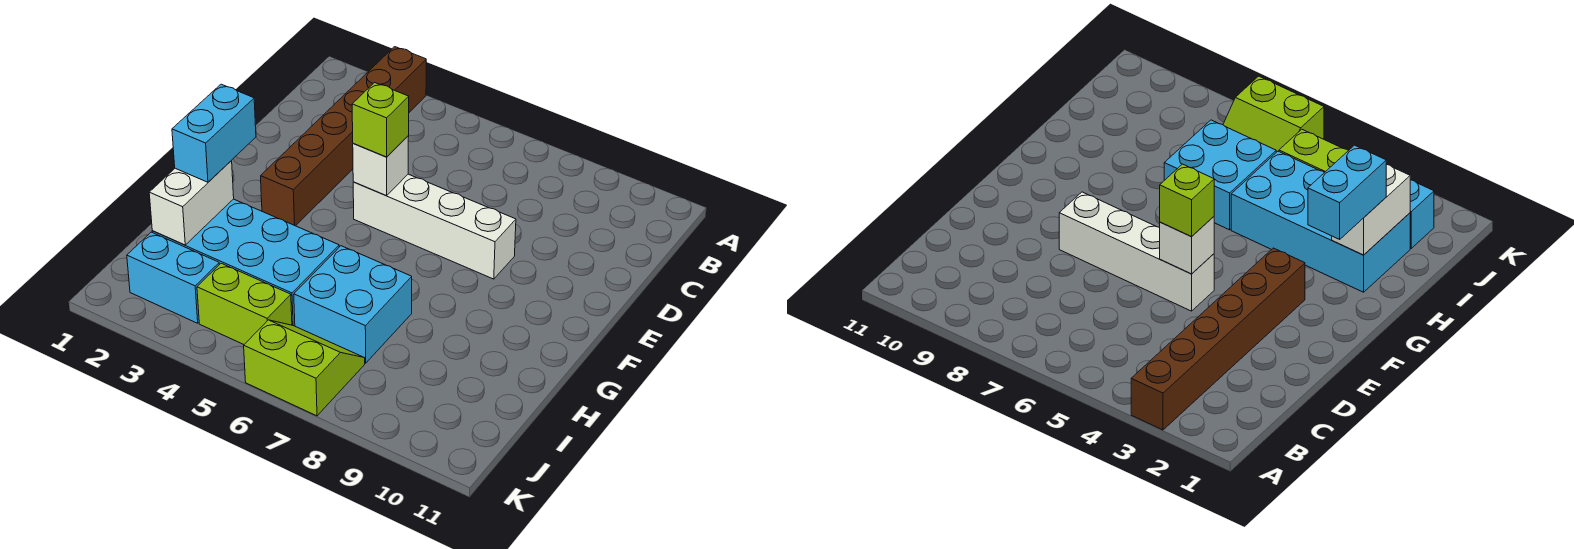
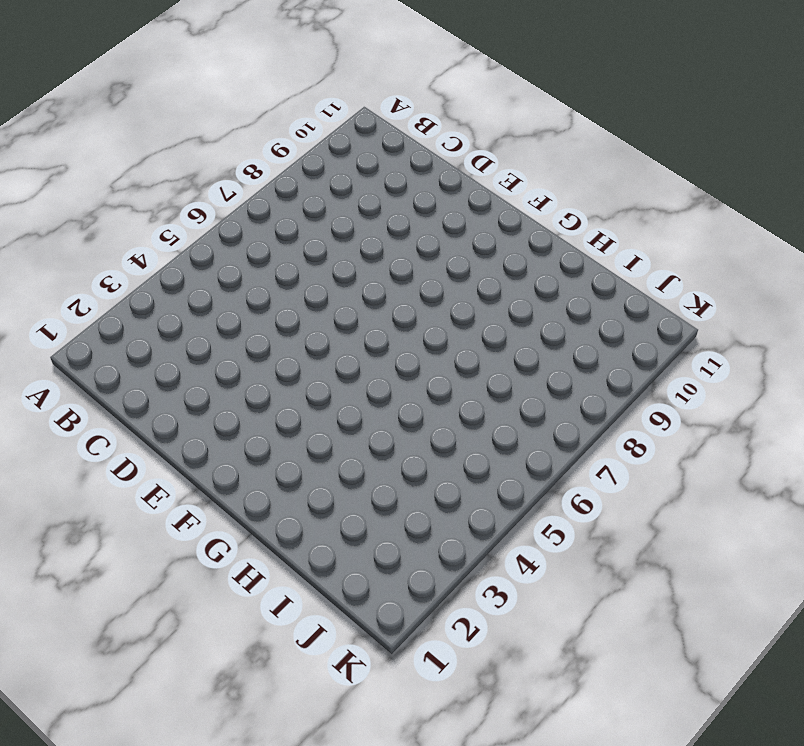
none -> brown brick A3:F3 level 1
none -> white brick E5:E8 level 1

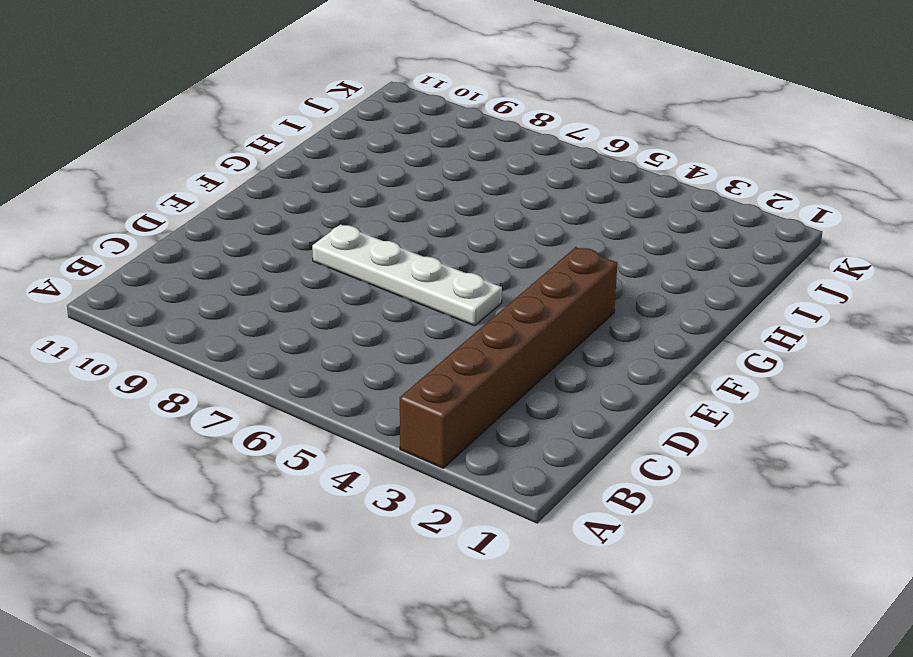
white plate E5:E8 level 1 -> white brick E5:E8 level 1
none -> cyan brick H2:I5 level 1
none -> cyan brick H6:I7 level 1

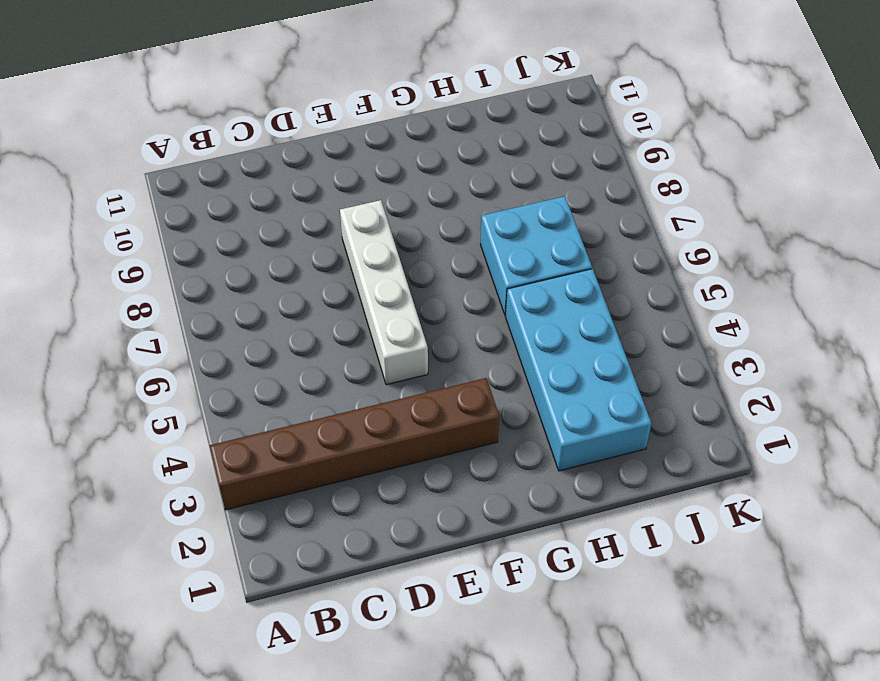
none -> cyan brick J2:J3 level 1
none -> lime brick J4:J5 level 1

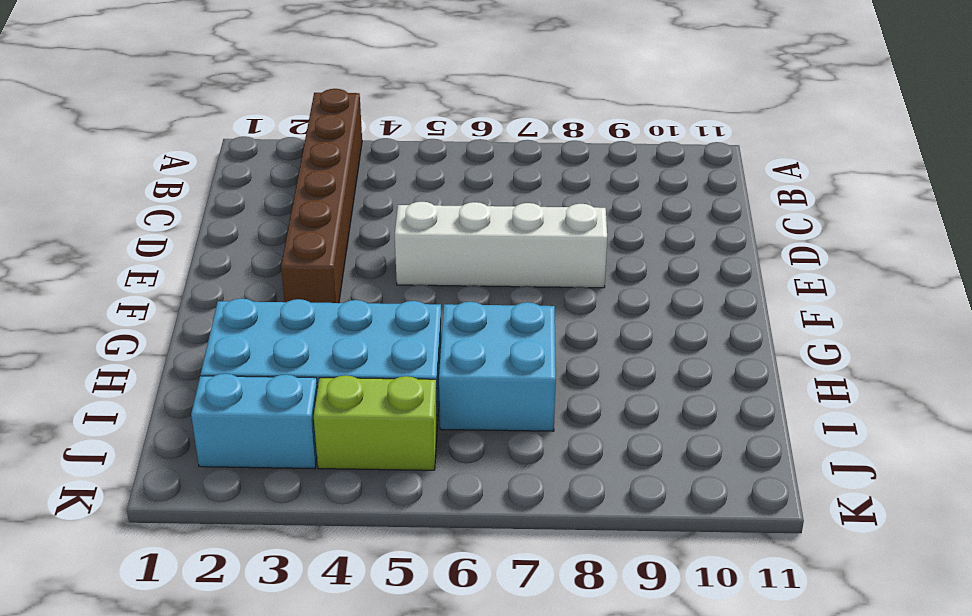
none -> lime slope J6:K7 level 1 top K
none -> white brick E5 level 2

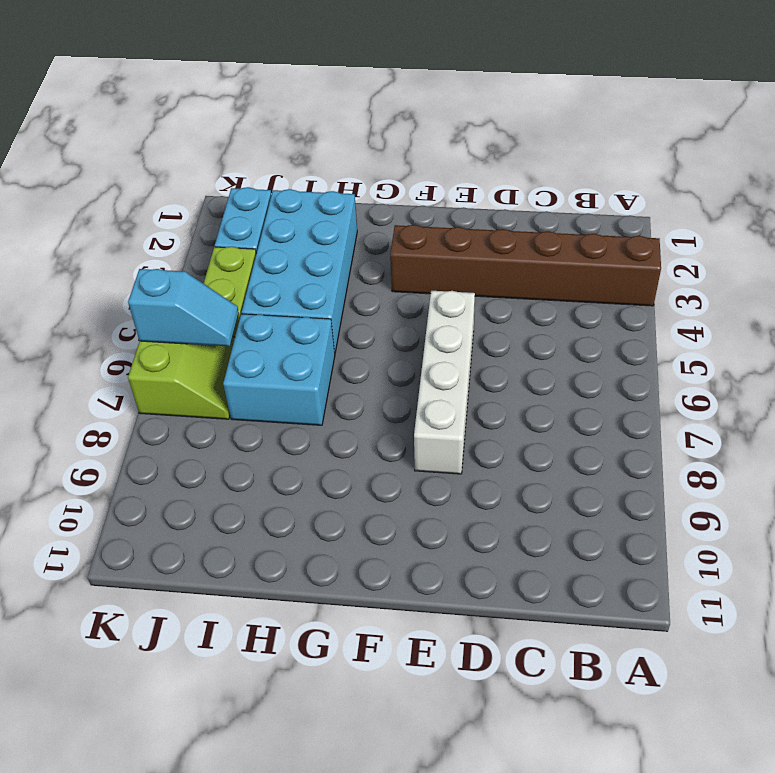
cyan slope J6:K6 level 2 top K -> none
none -> white brick E5 level 2
none -> white brick H2:I2 level 2

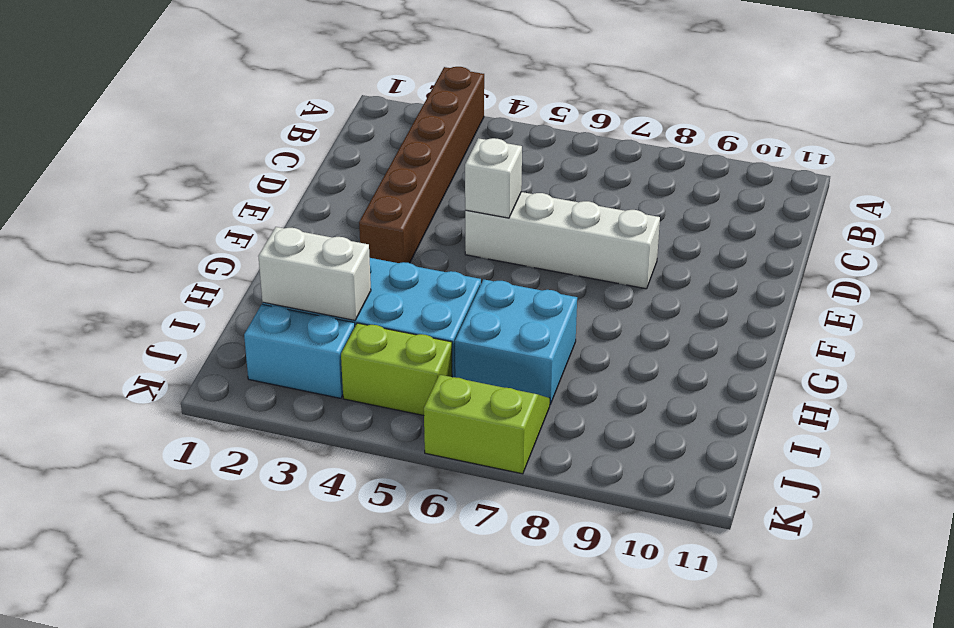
white brick I2:I3 level 2 -> white brick H2:I2 level 2
none -> lime brick E5 level 3
none -> cyan brick G2:H2 level 3

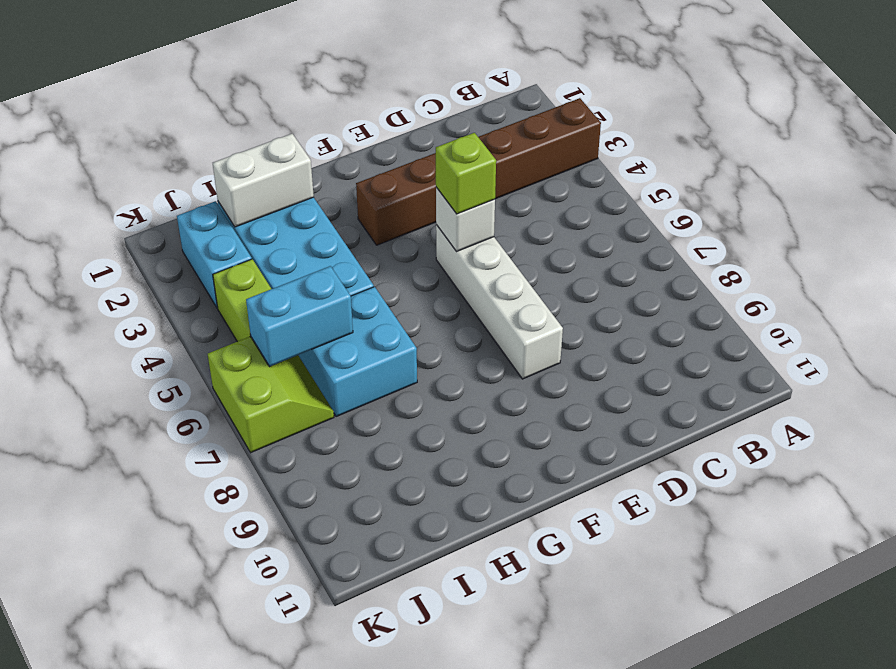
cyan brick I6:J6 level 2 -> cyan brick G2:H2 level 3

